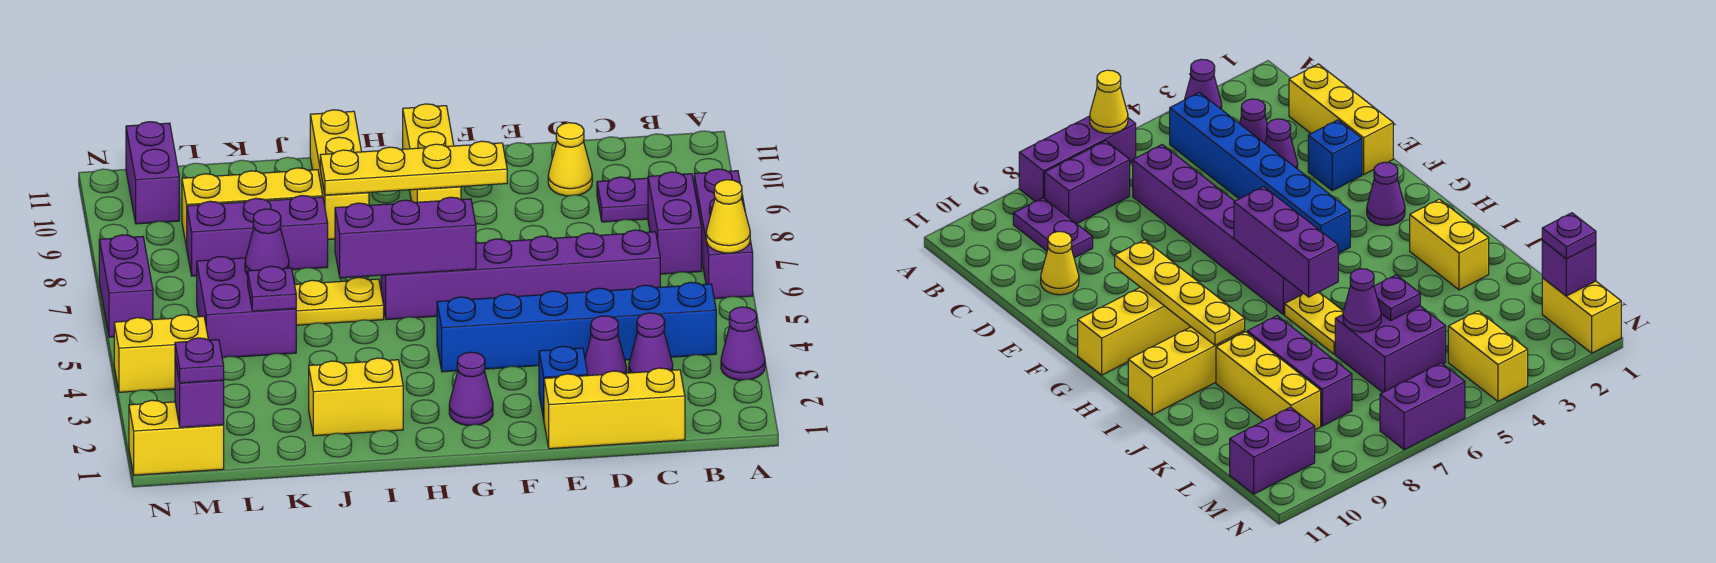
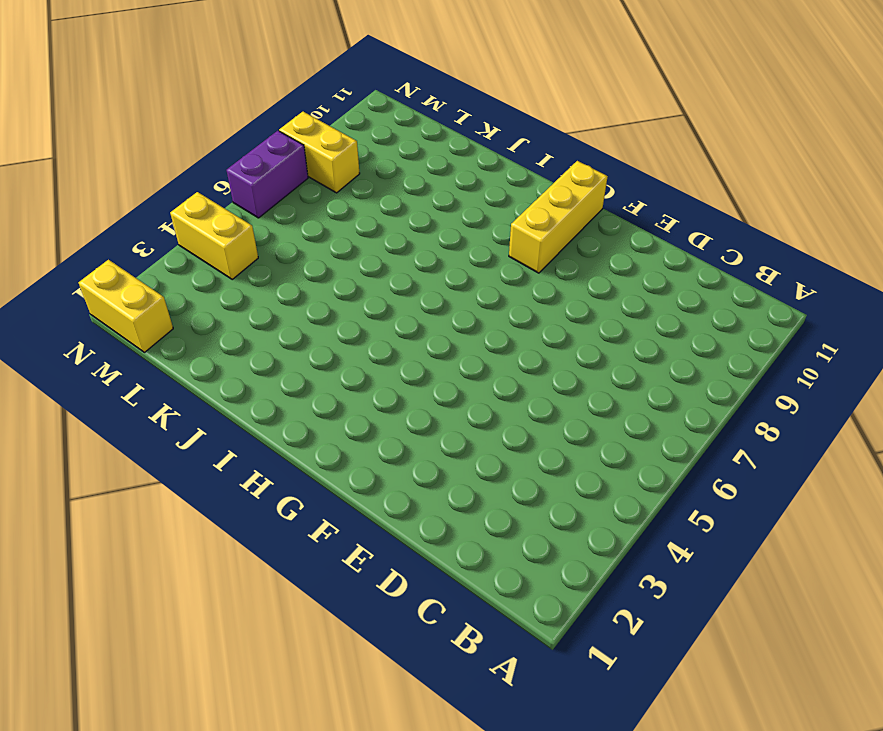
yellow brick M8:N8 level 1 -> yellow brick I2:J2 level 1
none -> purple cone A3 level 1
none -> purple brick A6:A8 level 1
none -> blue brick B4:G4 level 1
none -> purple brick B7:B8 level 1

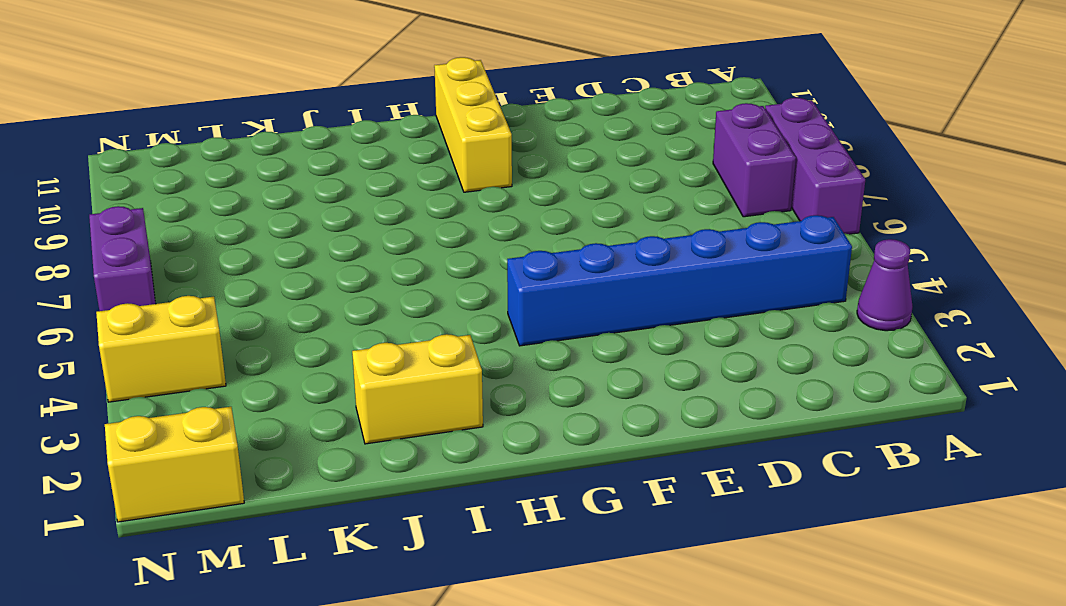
none -> purple plate B9:C9 level 1
none -> yellow brick C1:E1 level 1
none -> purple cone C3 level 1
none -> purple brick C6:H6 level 1

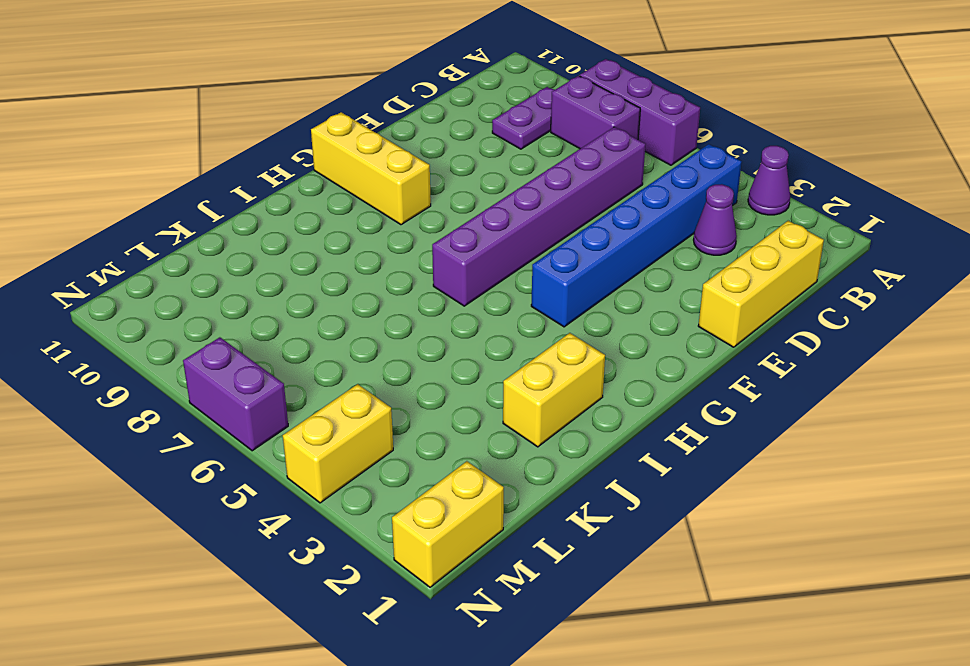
none -> purple cone D3 level 1
none -> yellow cone D10 level 1
none -> blue brick E2 level 1
none -> purple cone G2 level 1

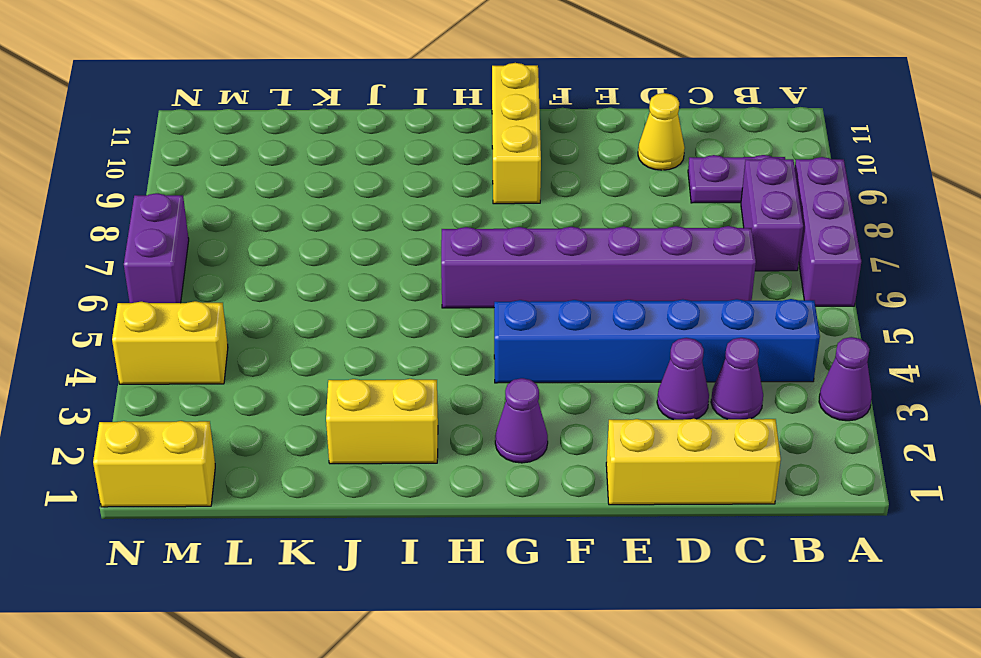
none -> blue brick E2 level 1
none -> yellow plate I6:J6 level 1
none -> yellow brick I9:I11 level 1
none -> purple brick J8:L8 level 1

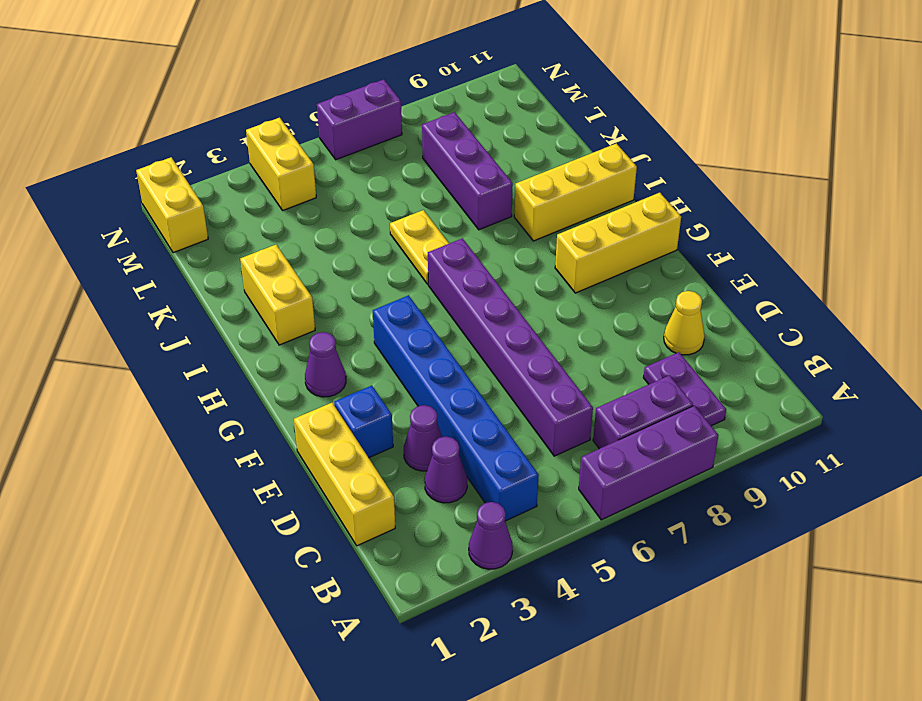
none -> yellow brick J9:L9 level 1
none -> purple brick K5:L6 level 1
none -> purple brick M10:M11 level 1
none -> yellow cone A6 level 2

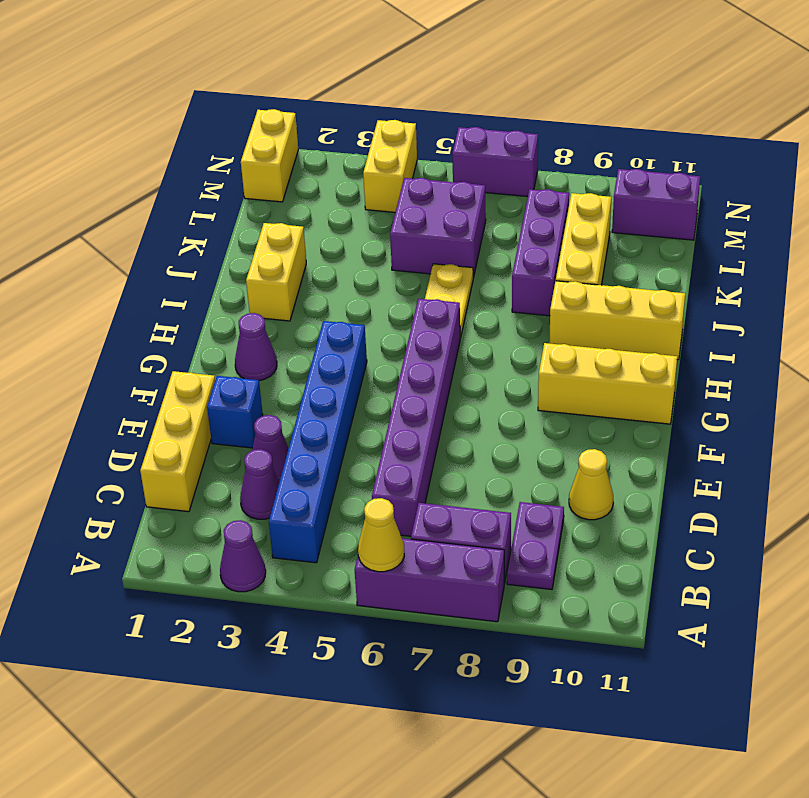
none -> yellow plate F9:I9 level 2
none -> purple brick G6:I6 level 2
none -> purple plate K5 level 2
none -> purple cone K6 level 2

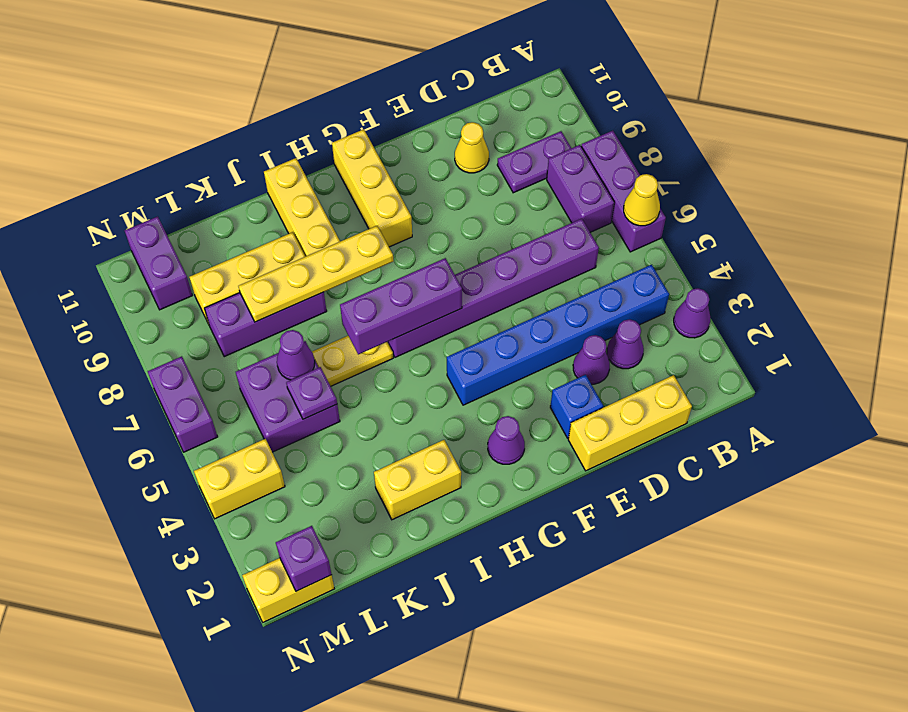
yellow plate H8:K8 level 2 -> yellow plate F9:I9 level 2
none -> purple plate M1 level 3

